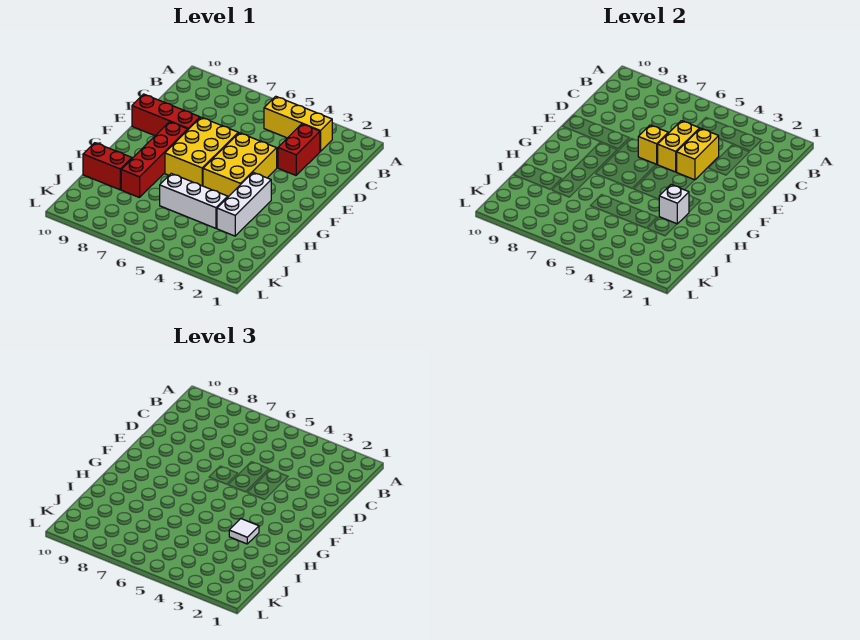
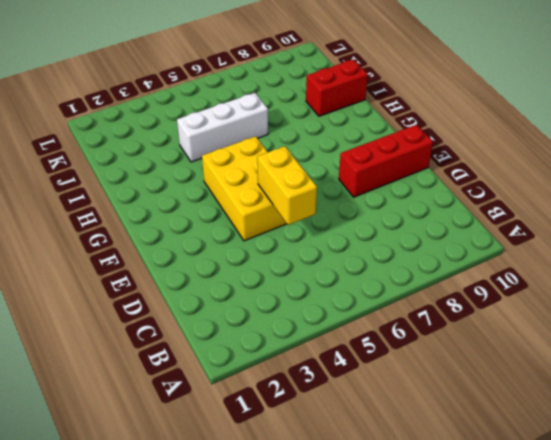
none -> yellow brick B3:B5 level 1
none -> red brick C3:D3 level 1
none -> yellow brick E6:G7 level 1

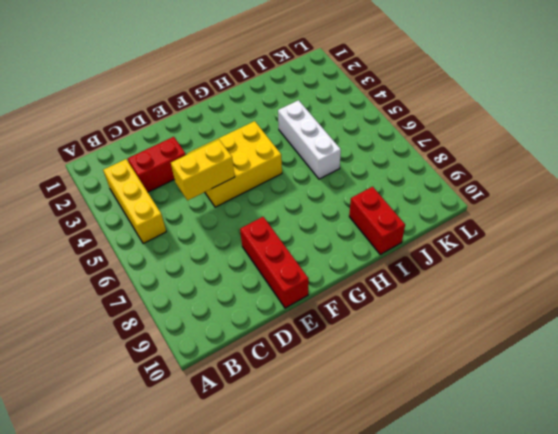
none -> yellow brick E6:G7 level 1
none -> red brick F8:I8 level 1
none -> white brick G3:I3 level 1

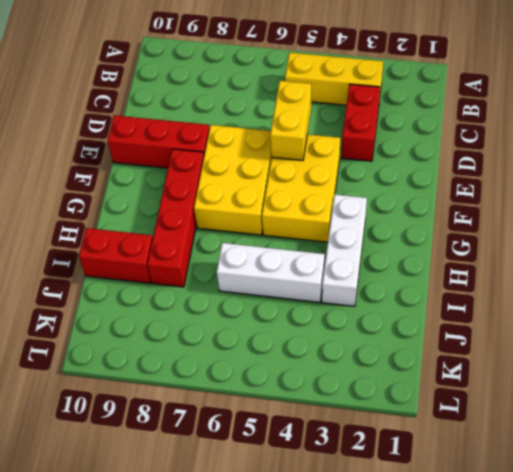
none -> yellow brick D4:E4 level 2
none -> yellow brick E6 level 2
none -> white brick H3 level 2

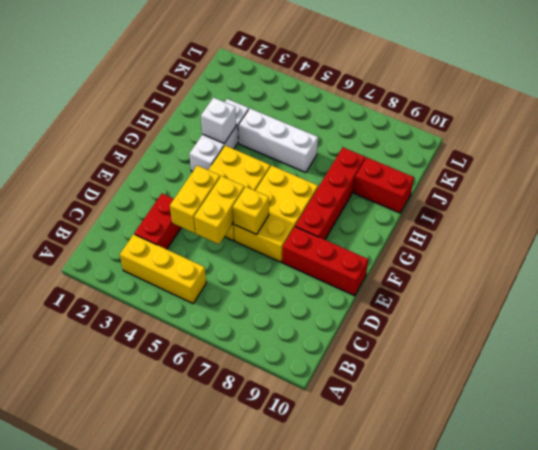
none -> white tile H3 level 3

